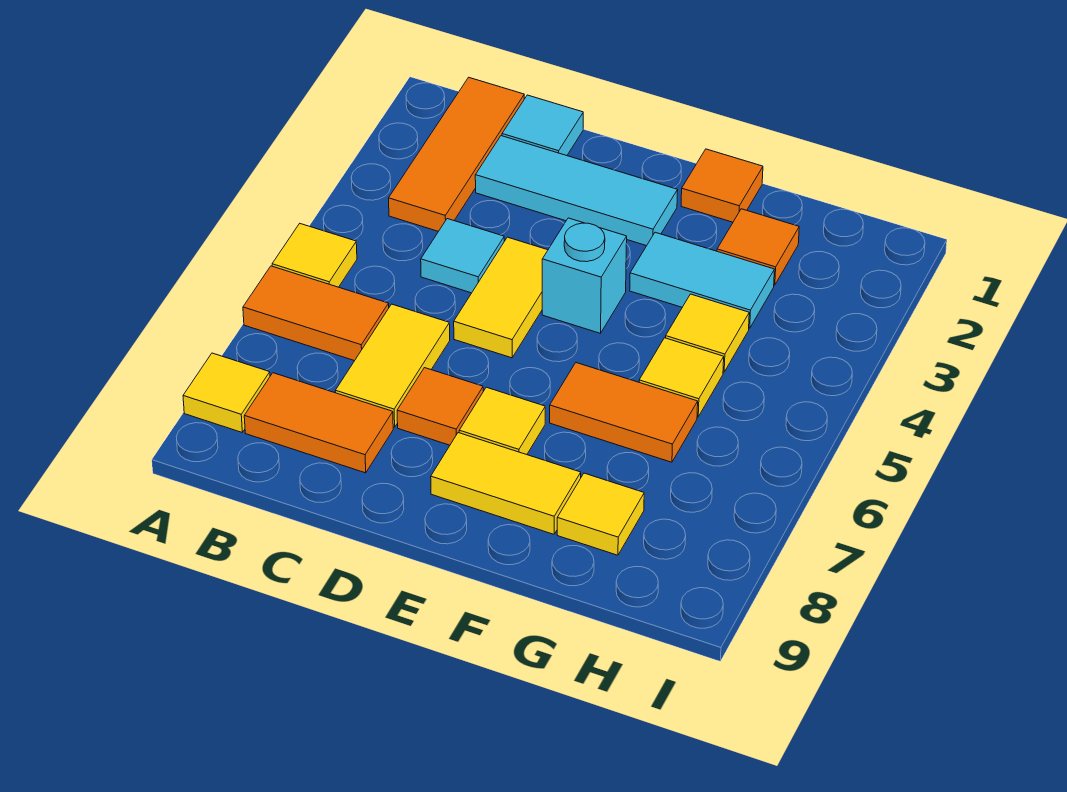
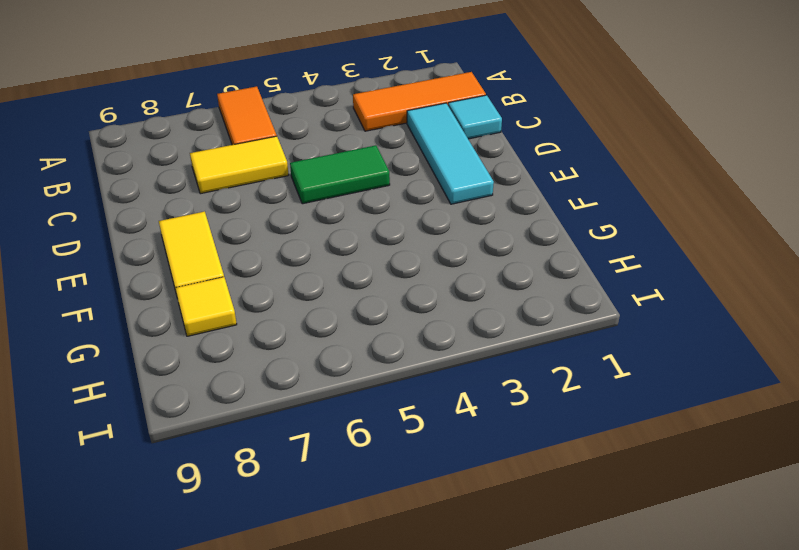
green tile D4:D5 level 1 -> yellow tile D4:D5 level 1
none -> yellow tile A5 level 1
none -> yellow tile A8 level 1
none -> orange tile B8:C8 level 1

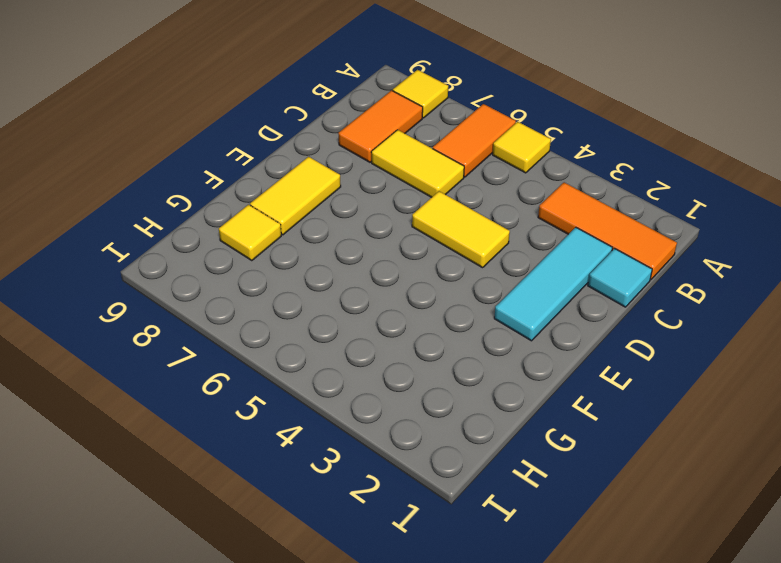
none -> cyan tile C4 level 1
none -> orange tile D7 level 1
none -> cyan brick E4 level 1

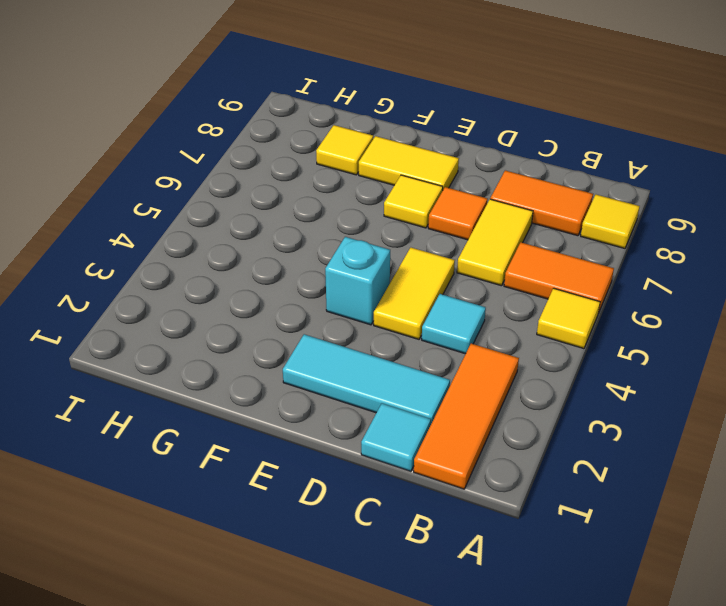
none -> orange tile F1 level 1
none -> cyan tile F3:G3 level 1
none -> orange tile F6:G6 level 1

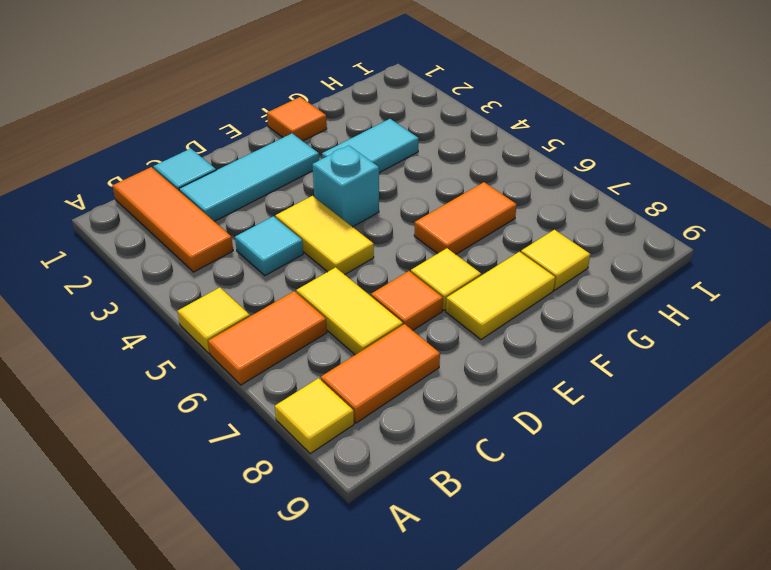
none -> orange tile G2 level 1
none -> yellow tile G4 level 1
none -> yellow tile G5 level 1

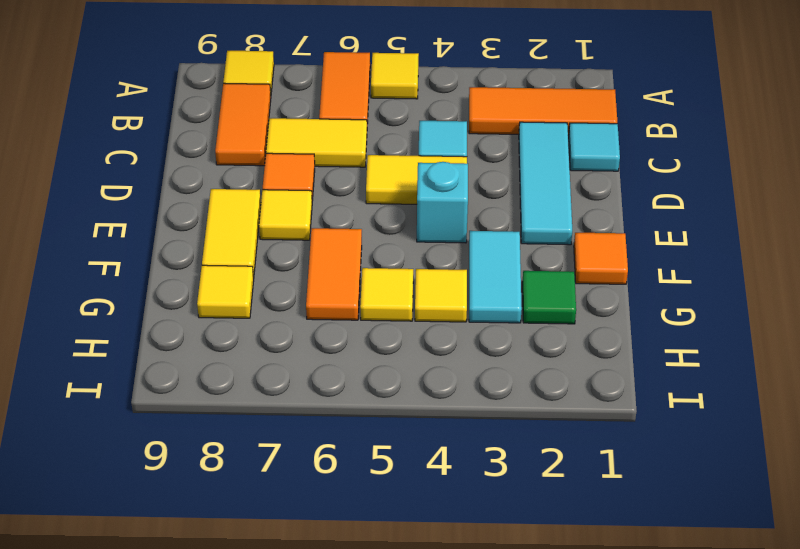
green tile G2 level 1 -> orange tile G2 level 1

